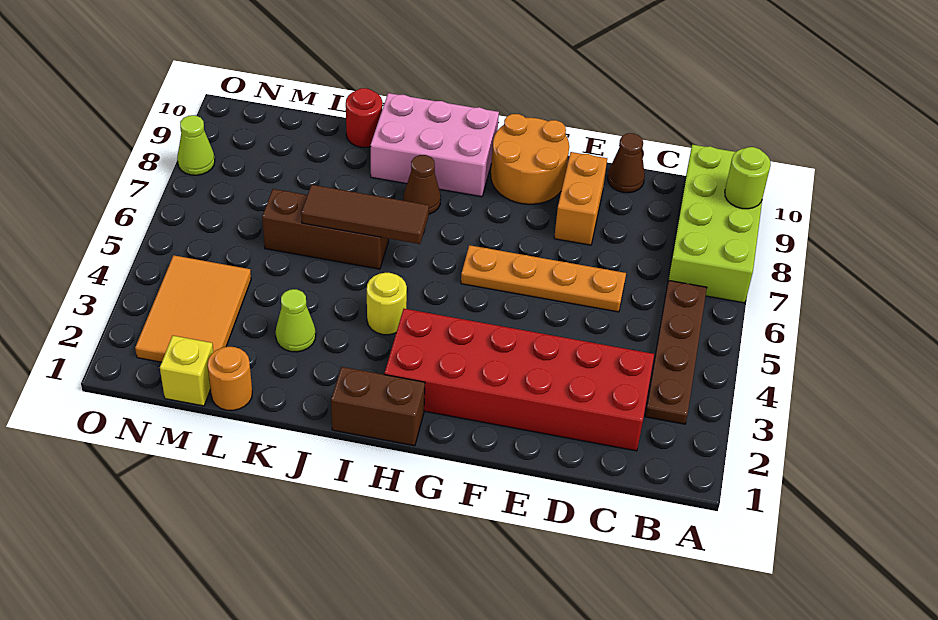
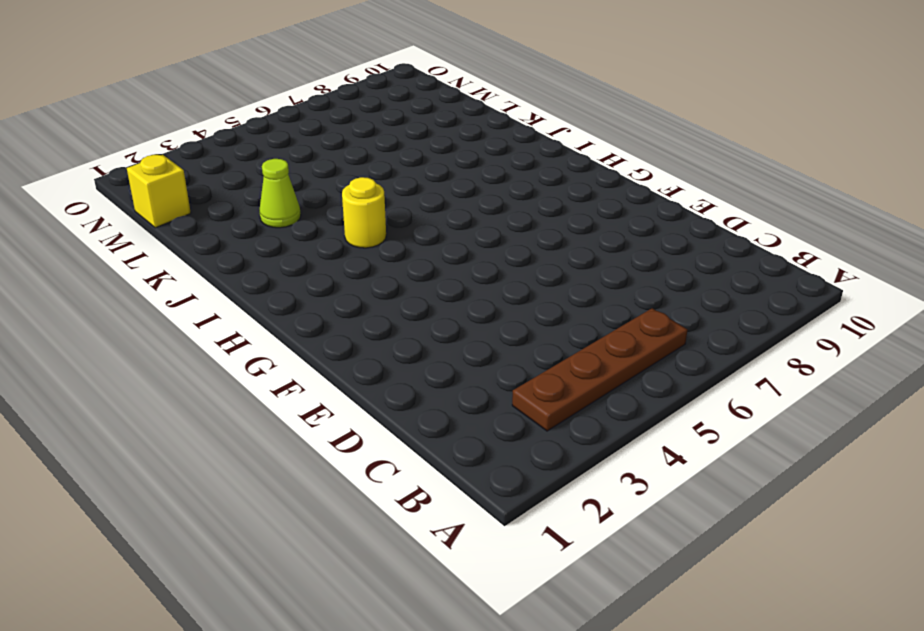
none -> lime brick A7:B10 level 1
none -> red brick C2:H3 level 1
none -> orange plate D6:G6 level 1

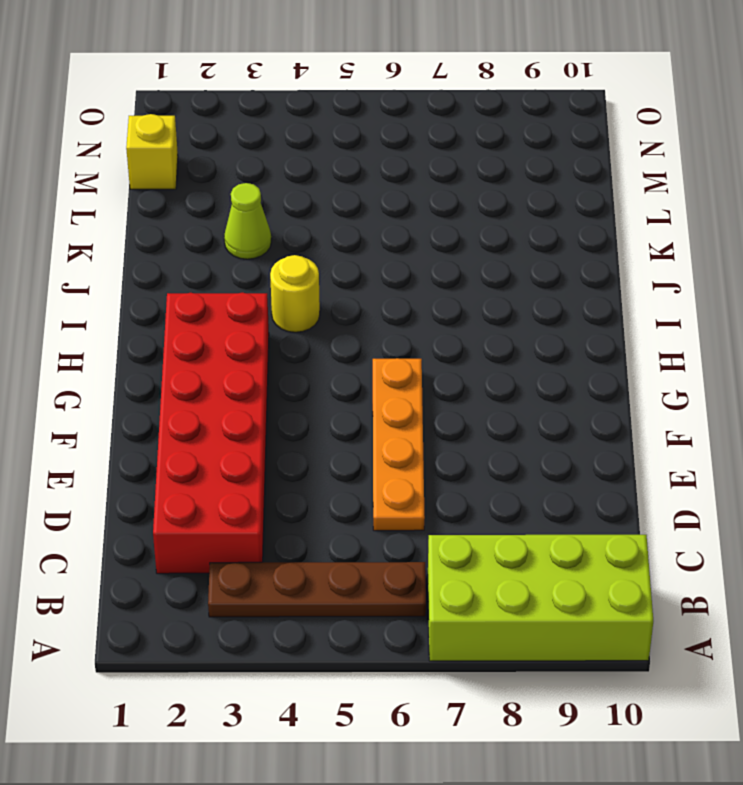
none -> brown cone D10 level 1
none -> orange brick E8:E9 level 1
none -> orange round brick F9:G10 level 1

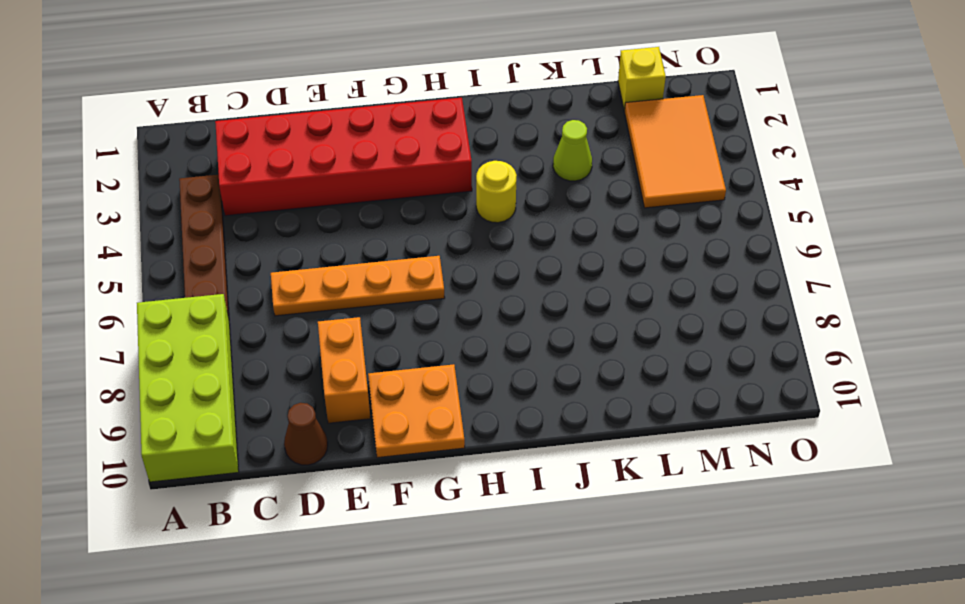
orange plate F9:G10 level 1 -> orange round brick F9:G10 level 1
none -> brown brick H1:I1 level 1
none -> pink brick H9:J10 level 1
none -> brown cone I8 level 1

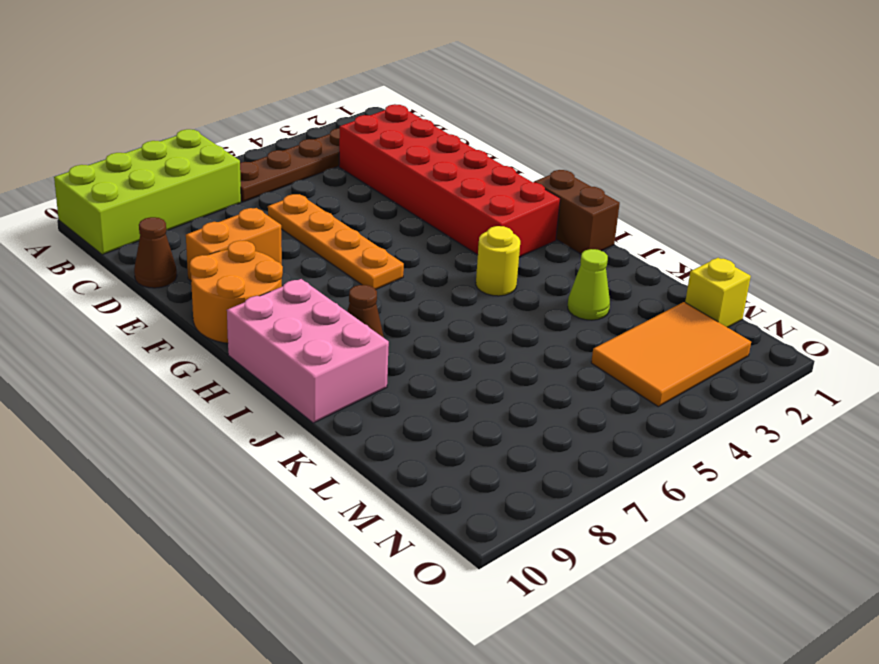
none -> brown brick J6:L6 level 1
none -> red round brick K10 level 1
none -> orange round brick L1 level 1

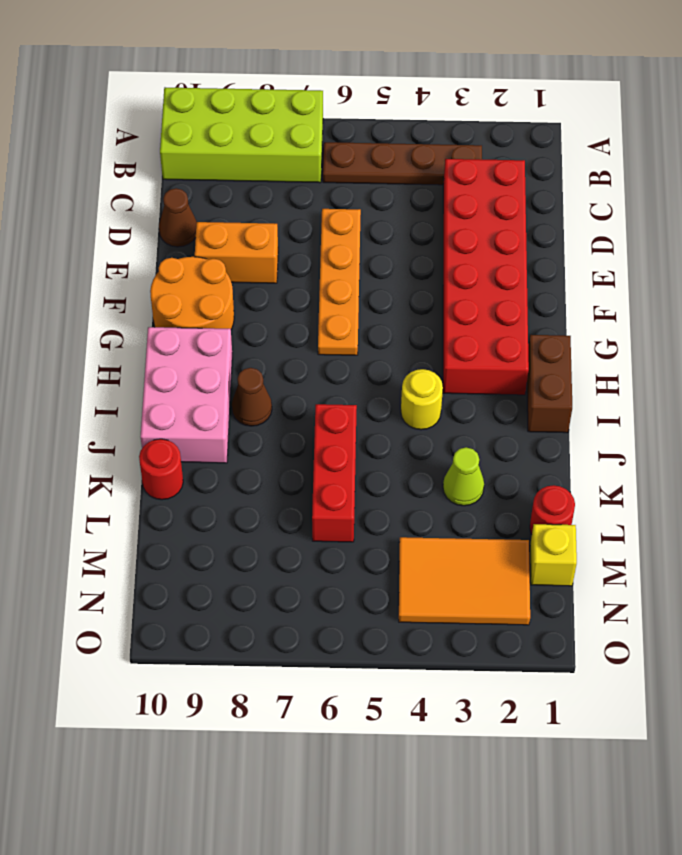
red brick J6:L6 level 1 -> brown brick J6:L6 level 1
red round brick L1 level 1 -> orange round brick L1 level 1
none -> lime cone O8 level 1
none -> lime round brick A9 level 2
none -> brown tile I6:K6 level 2

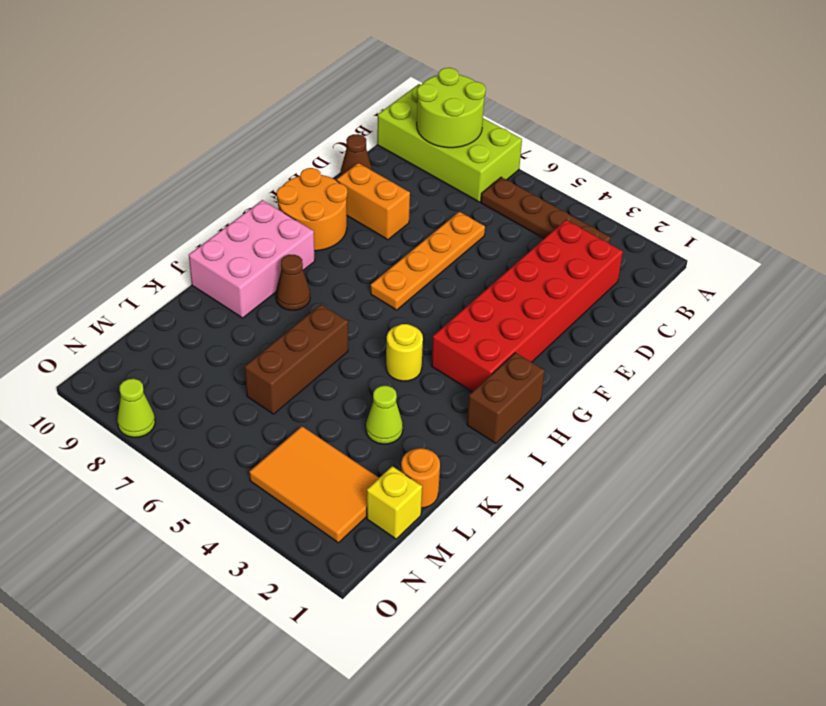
lime round brick A8:B9 level 2 -> lime round brick A9 level 2
none -> red round brick K10 level 1
none -> brown tile I6:K6 level 2

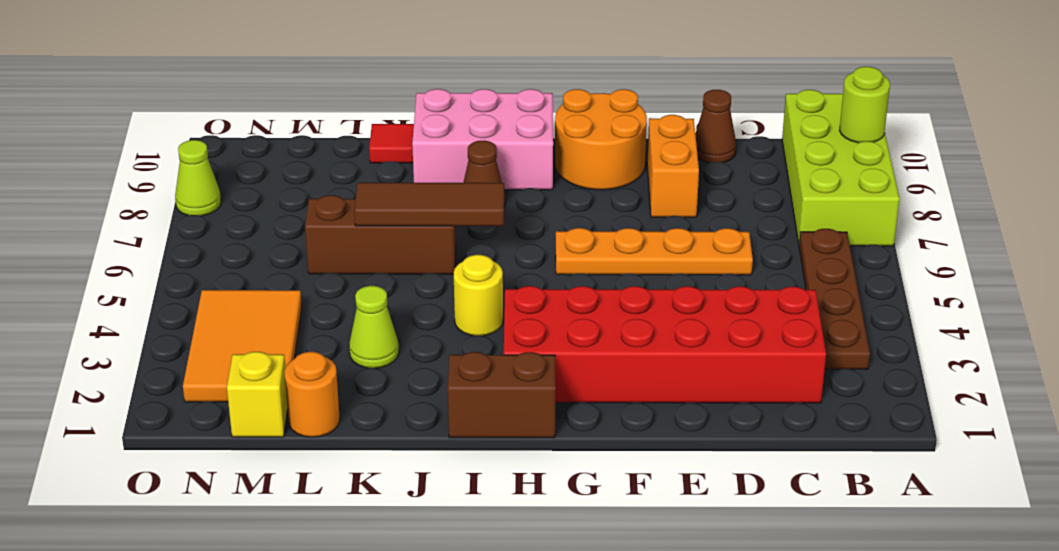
red tile K10 level 1 -> red round brick K10 level 1

